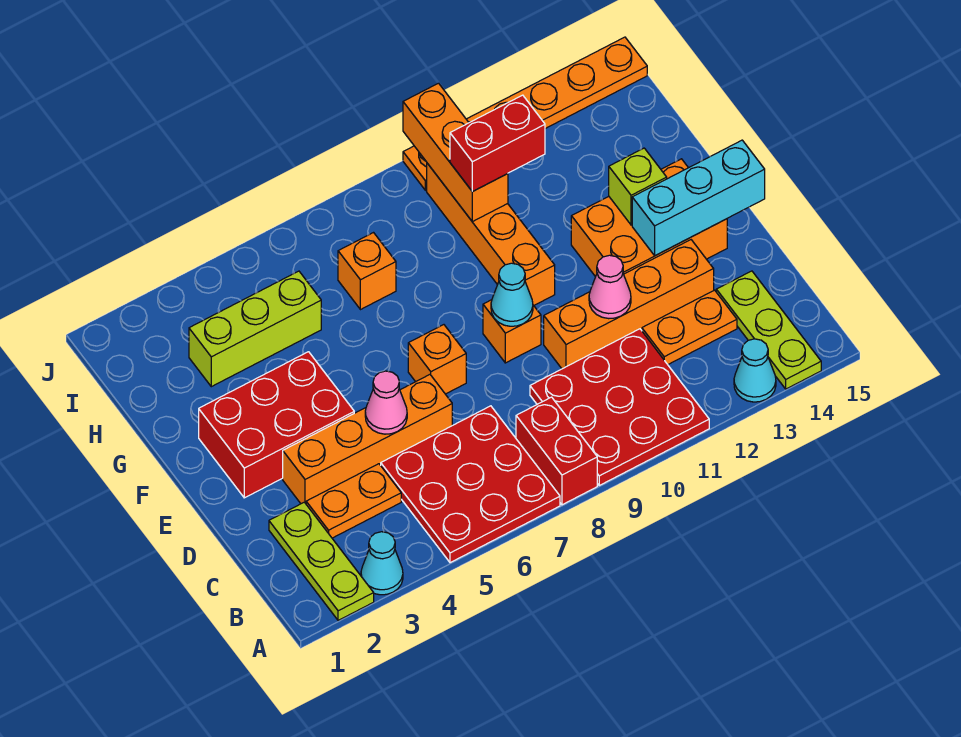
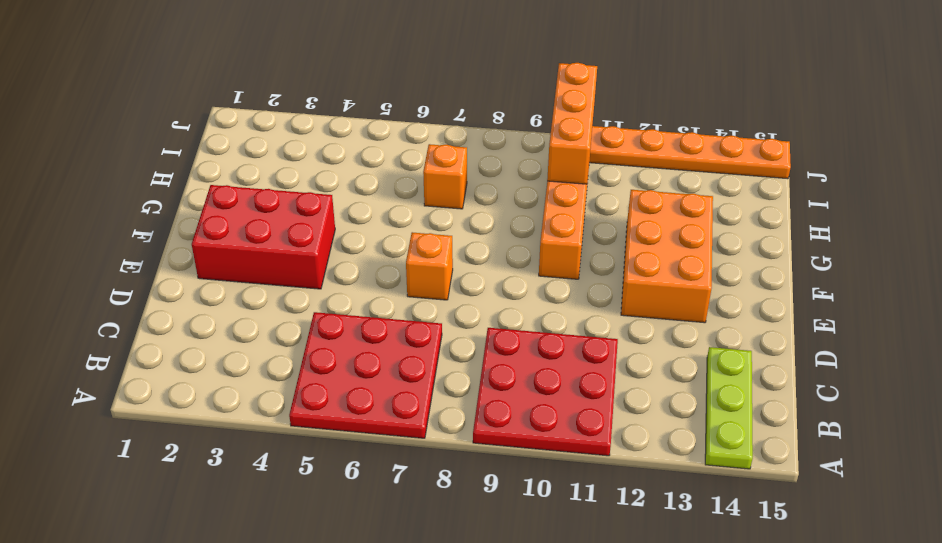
orange brick E12:G13 level 1 -> orange brick E12:F14 level 1
none -> lime plate A2:C2 level 1
none -> cyan cone A3 level 1
none -> red brick A8:B8 level 1

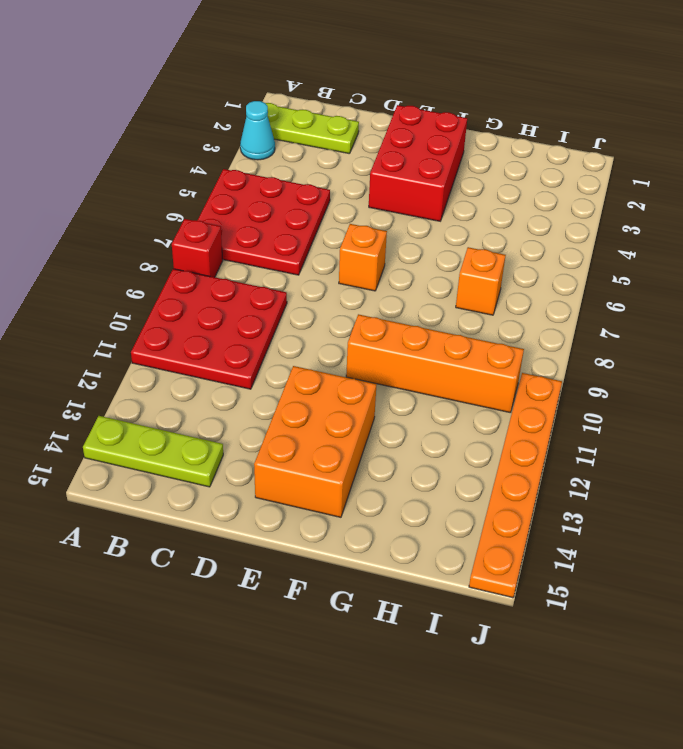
red brick A8 level 1 -> red brick A8:B8 level 1
none -> cyan cone A13 level 1
none -> orange plate C3:C4 level 1
none -> orange plate C12:C13 level 1

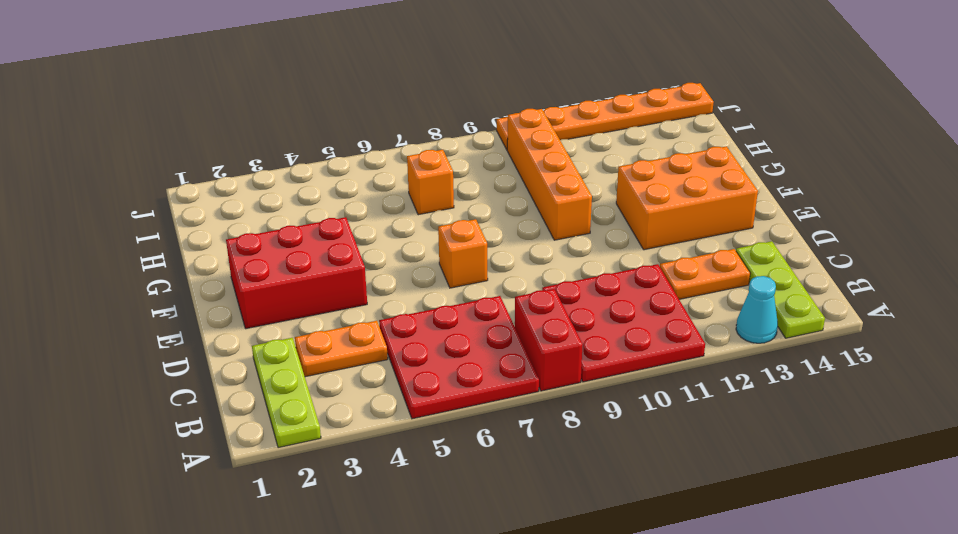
none -> cyan cone A3 level 1
none -> orange brick D3:D6 level 1
none -> orange brick D10:D13 level 1

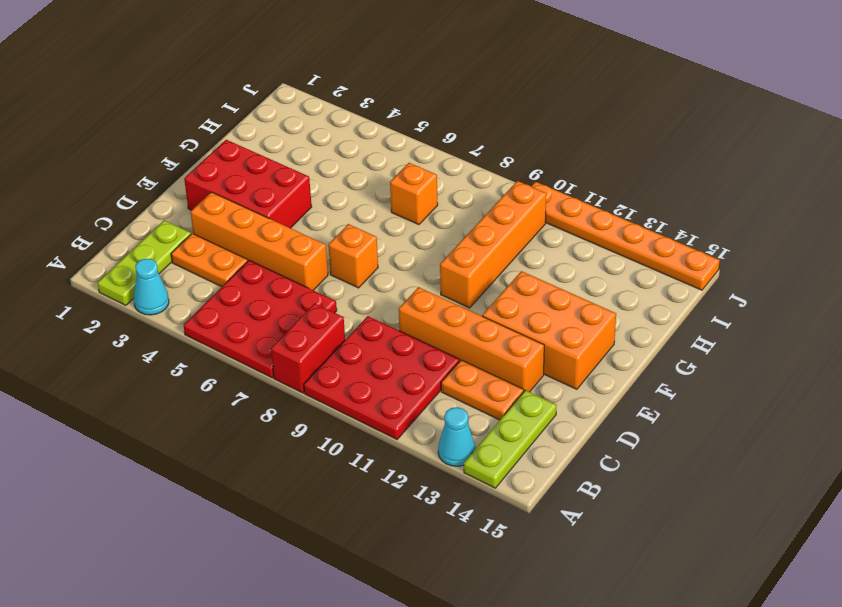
none -> orange brick E9 level 1
none -> lime brick H3:H5 level 1
none -> pink cone D5 level 2

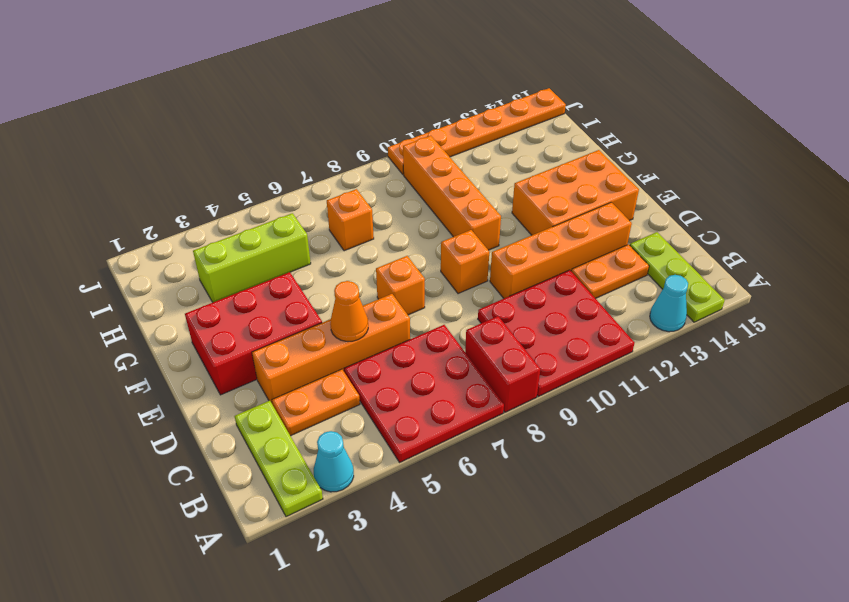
orange cone D5 level 2 -> pink cone D5 level 2
none -> pink cone D11 level 2
none -> cyan cone E9 level 2
none -> cyan brick E13:E15 level 2

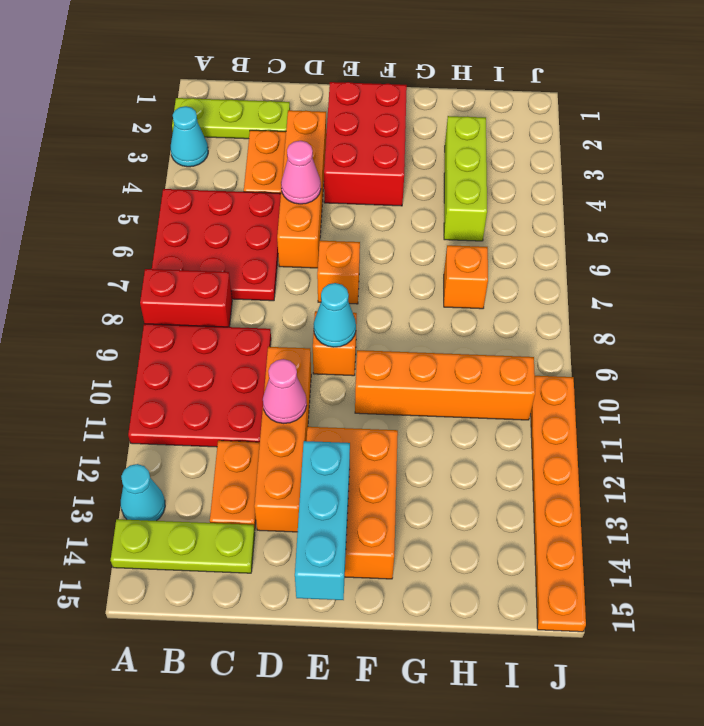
none -> lime brick F13 level 2
none -> orange brick H10:J10 level 2
none -> red brick H10:H11 level 3

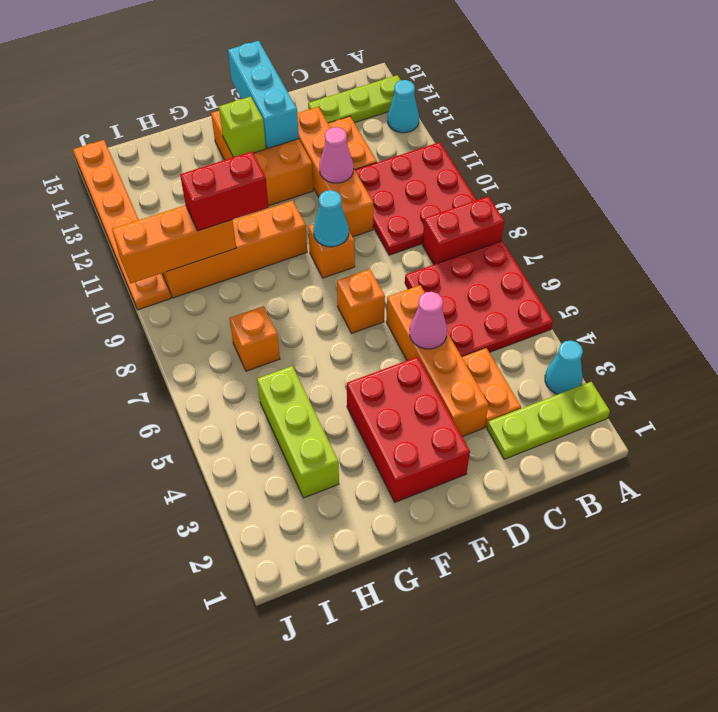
red brick G10:H10 level 3 -> red brick H10:H11 level 3

